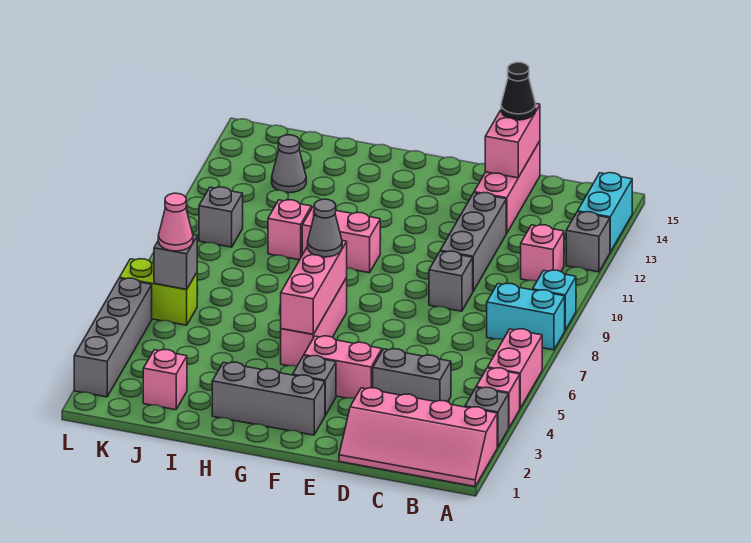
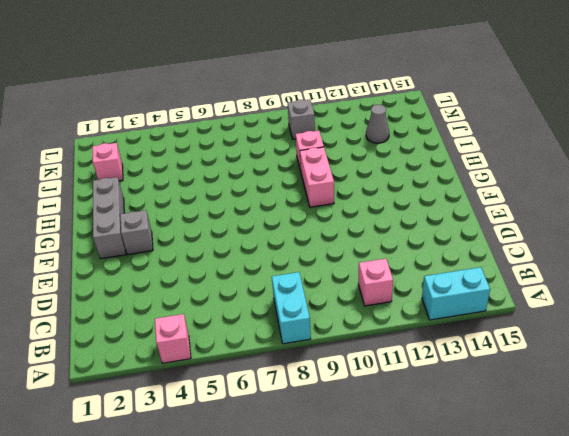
none -> pink slope A1:D2 level 1 top 2
none -> grey brick A3 level 1
none -> pink brick A5:A6 level 1
none -> cyan brick A9 level 1

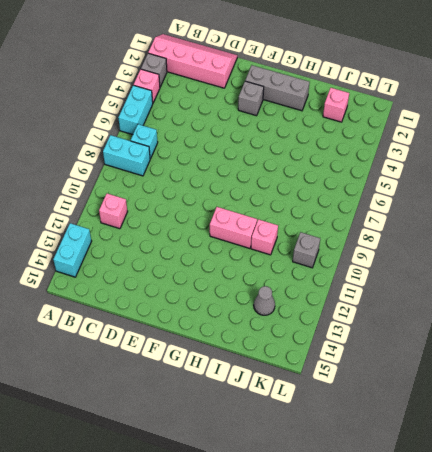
cyan brick A5:A6 level 1 -> pink brick A5:A6 level 1
cyan brick B7 level 1 -> cyan brick A9 level 1
none -> grey brick A12 level 1
none -> grey brick C4:D4 level 1
none -> grey brick D9 level 1
none -> grey brick D10:D12 level 1

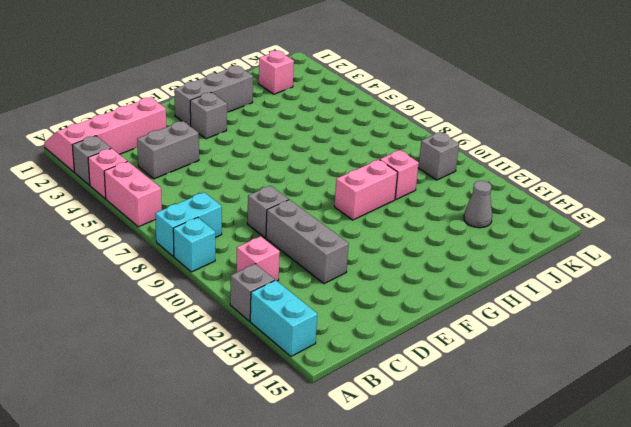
none -> pink brick D13:D15 level 1
none -> pink brick E4:F4 level 1
none -> pink brick G5:G7 level 1
none -> lime brick K6:L6 level 1

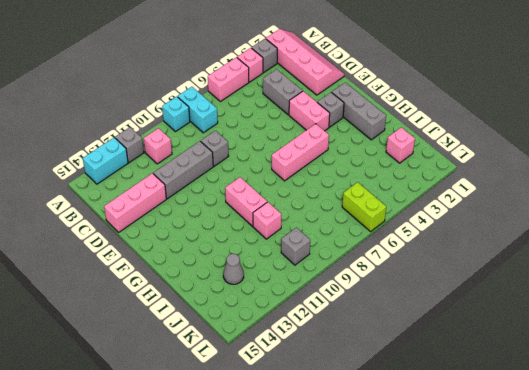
none -> grey brick L2:L5 level 1
none -> pink brick D14:D15 level 2
none -> pink brick G5:G7 level 2
none -> grey brick K6 level 2

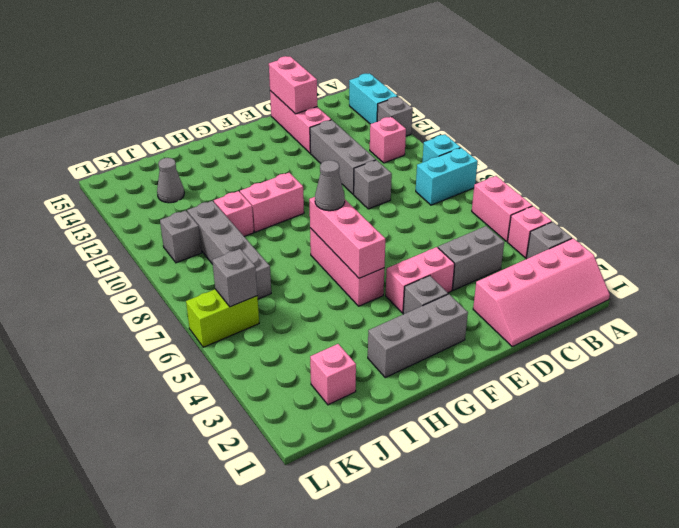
grey brick J7:J10 level 1 -> grey brick L2:L5 level 1
none -> black cone D15 level 3
none -> pink cone K6 level 3

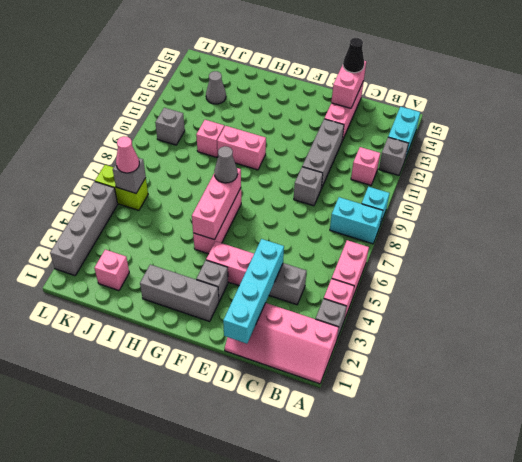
cyan brick D1:D4 level 2 -> none

